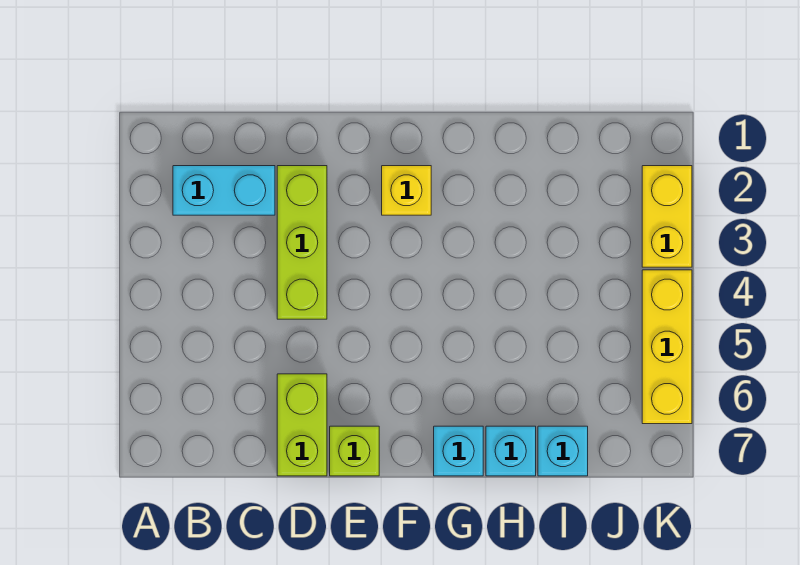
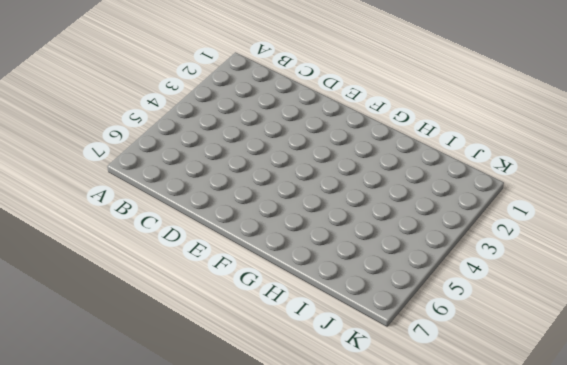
none -> cyan brick B2:C2 level 1
none -> lime brick D2:D4 level 1

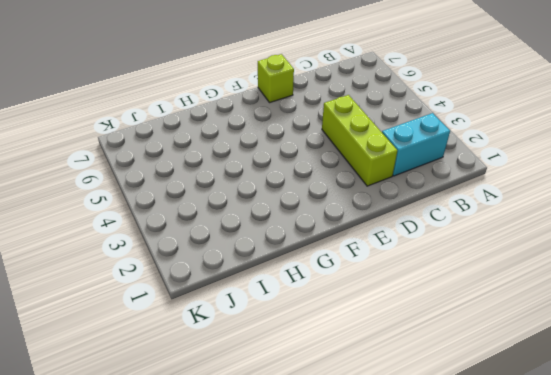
none -> lime brick D6:D7 level 1
none -> yellow brick F2 level 1

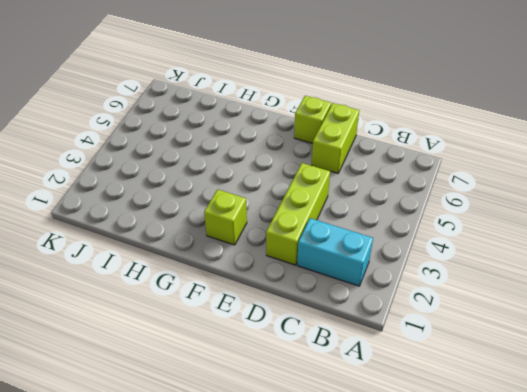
lime brick F2 level 1 -> yellow brick F2 level 1
none -> cyan brick G7 level 1
none -> cyan brick H7 level 1

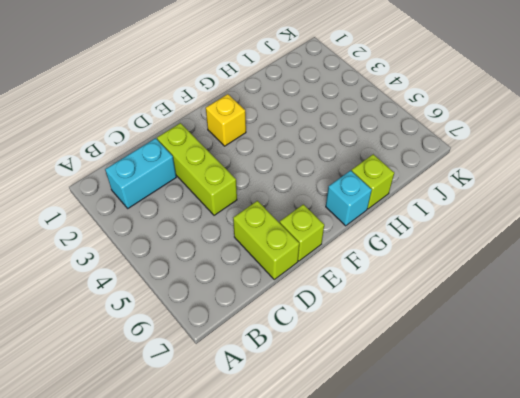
lime brick H7 level 1 -> cyan brick H7 level 1
none -> cyan brick I7 level 1
none -> yellow brick K2:K3 level 1

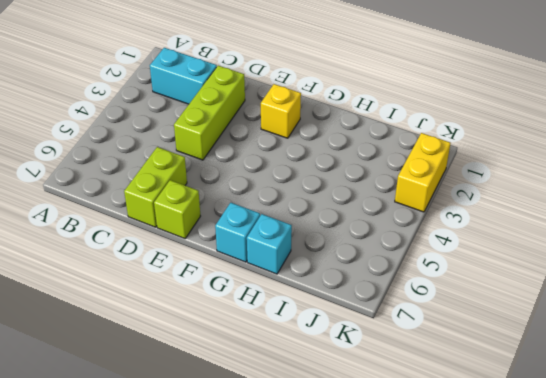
none -> cyan brick I7 level 1
none -> yellow brick K4:K6 level 1

